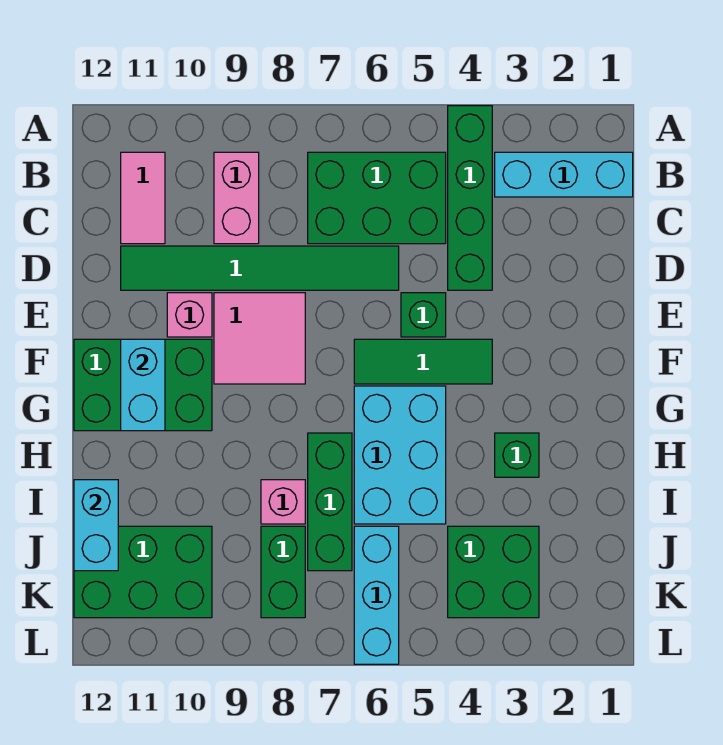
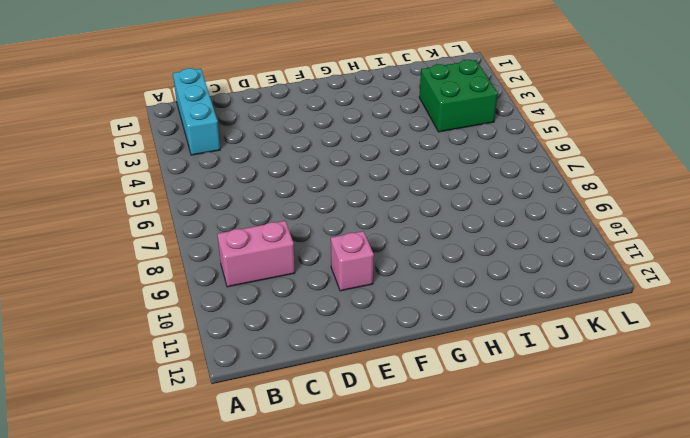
none -> green brick A4:D4 level 1
none -> green brick B5:C7 level 1
none -> pink tile B11:C11 level 1

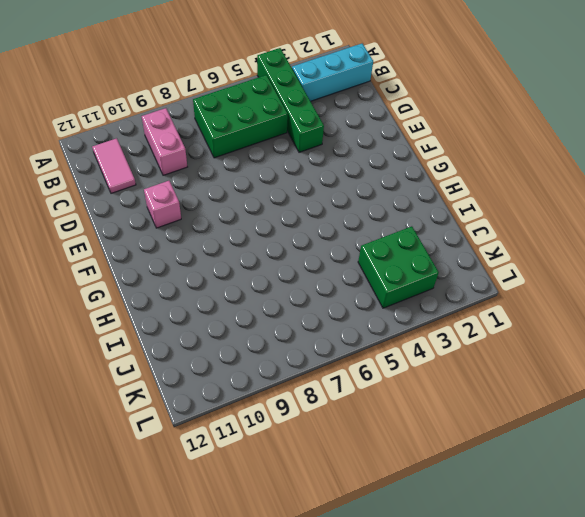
none -> green tile D6:D11 level 1
none -> green brick E5 level 1
none -> pink tile E8:F9 level 1

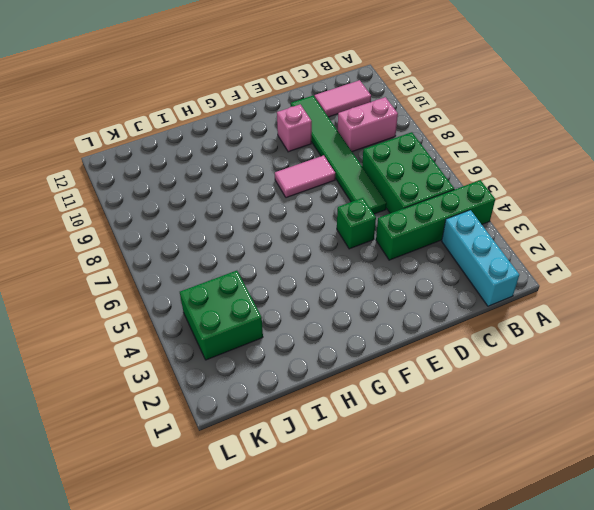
pink tile E8:F8 level 1 -> pink tile E8:F9 level 1
none -> green tile F4:F6 level 1
none -> green brick F10:G12 level 1
none -> cyan brick G5:I6 level 1

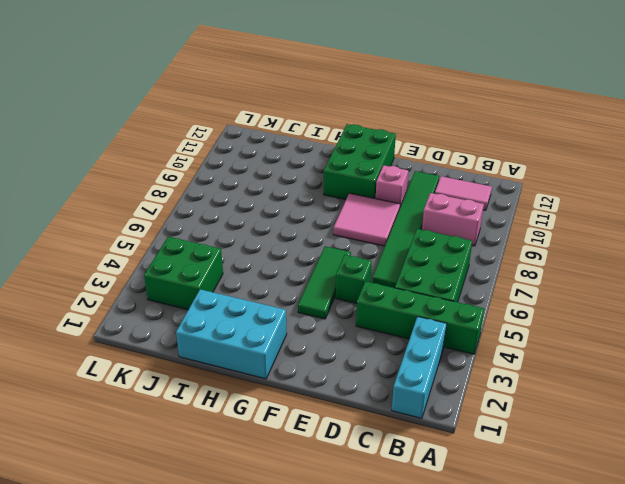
cyan brick G1:I2 level 1 -> cyan brick G5:I6 level 1
none -> green brick H3 level 1
none -> green brick H7:J7 level 1
none -> pink brick I8 level 1

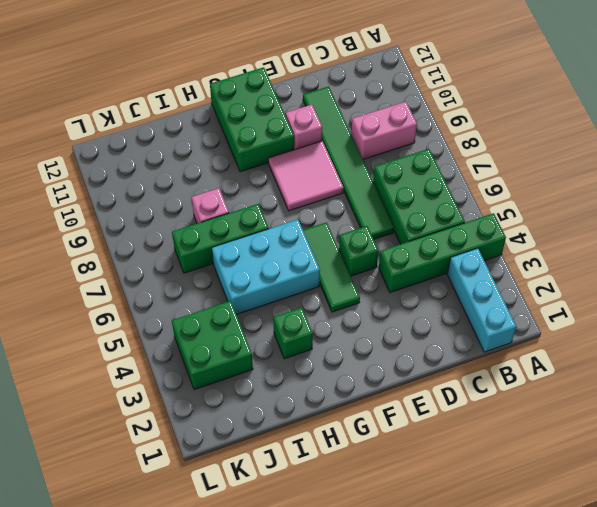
none -> pink tile B11:C11 level 1
none -> cyan brick J6:L6 level 1
none -> green brick J8:K8 level 1

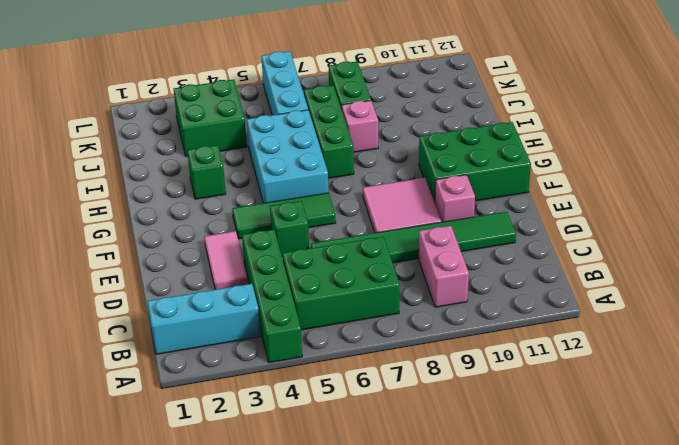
pink tile D3:E3 level 1 -> pink tile B11:C11 level 1
none -> green brick J10:K12 level 1
none -> cyan brick F11:G11 level 2
none -> cyan brick I12:J12 level 2

